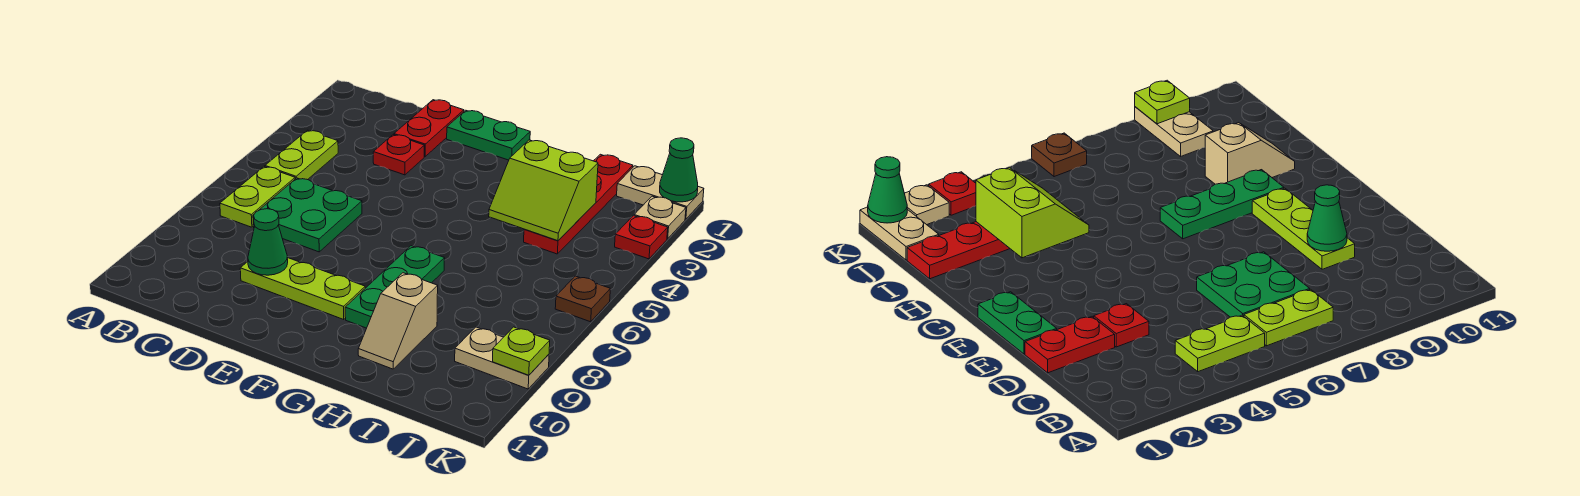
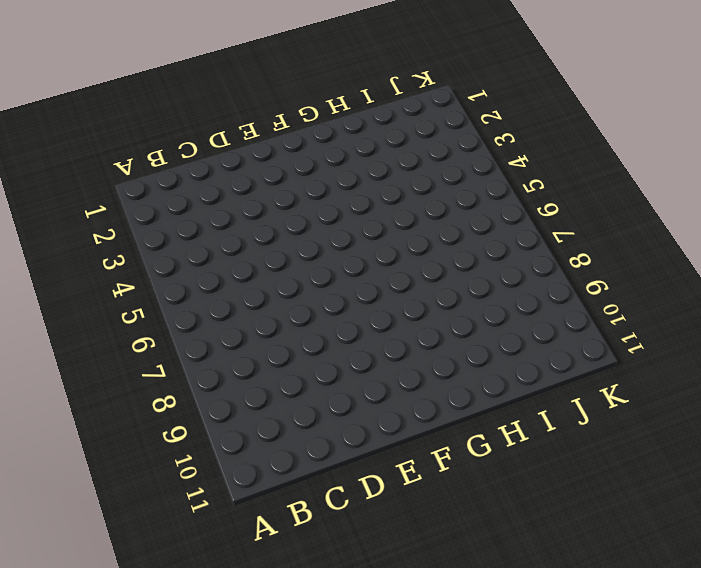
none -> lime plate B4:B5 level 1
none -> lime plate B6:B7 level 1
none -> green plate C6:D7 level 1

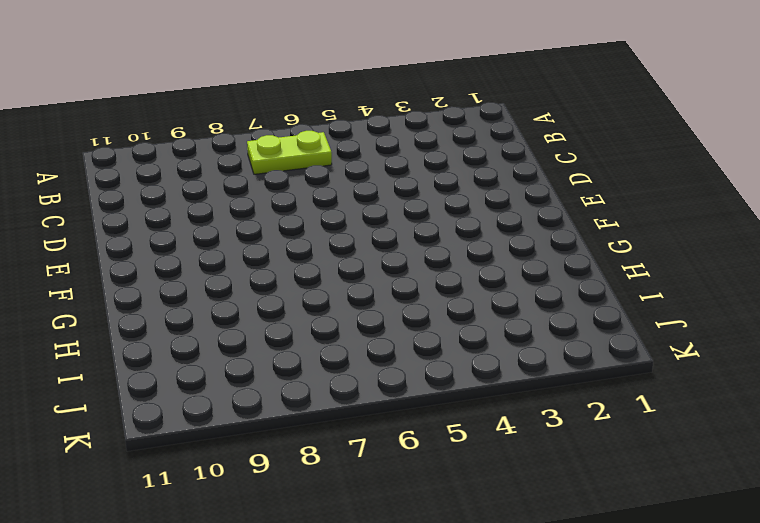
none -> lime plate B4:B5 level 1
none -> green plate C6:D7 level 1
none -> red plate D1:D2 level 1

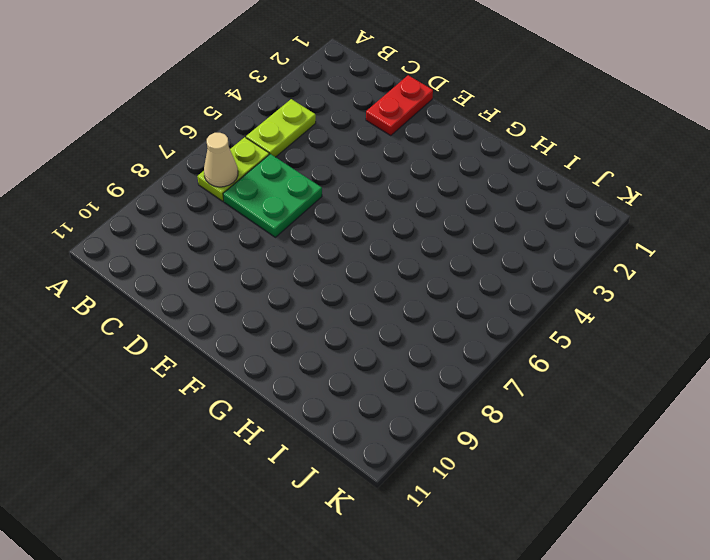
tan cone B7 level 2 -> none
none -> red plate D3 level 1
none -> lime plate D9:F9 level 1
none -> green plate E1:F1 level 1

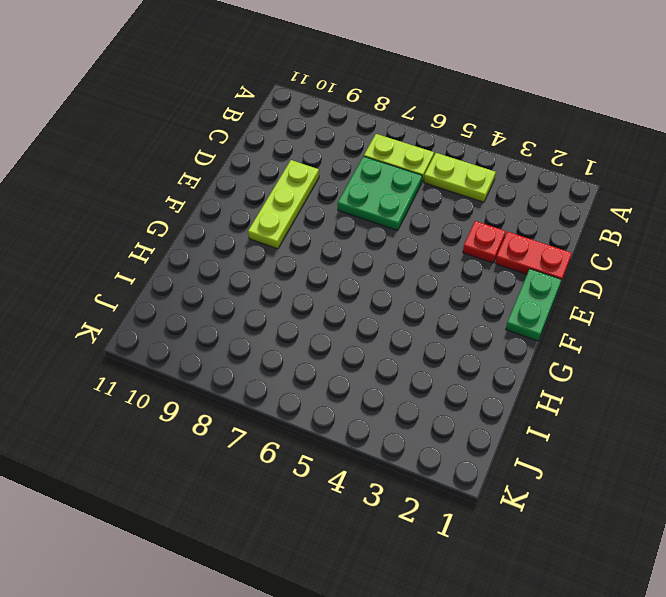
none -> green plate G7:G9 level 1
none -> tan slope H9:H10 level 1 top 9
none -> red plate I1:I4 level 1

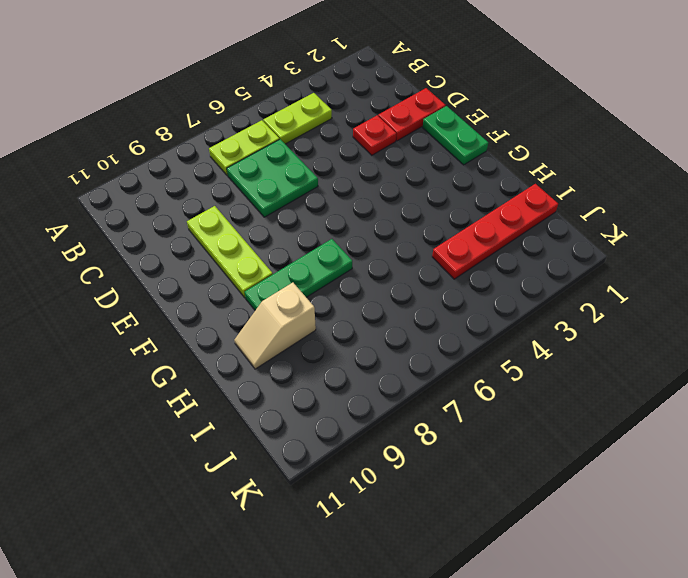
none -> tan plate J1:K1 level 1
none -> tan plate J9:K9 level 1
none -> tan plate K2 level 1

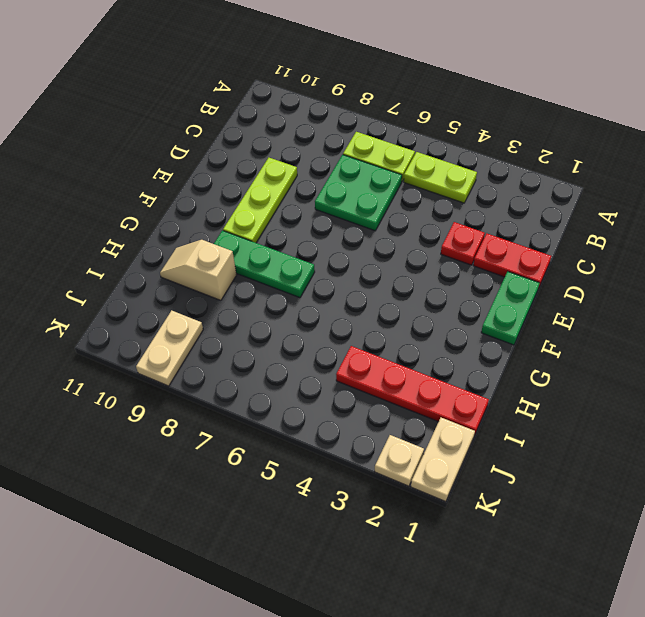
none -> red plate K3 level 1
none -> brown plate K6 level 1
none -> green cone D9 level 2

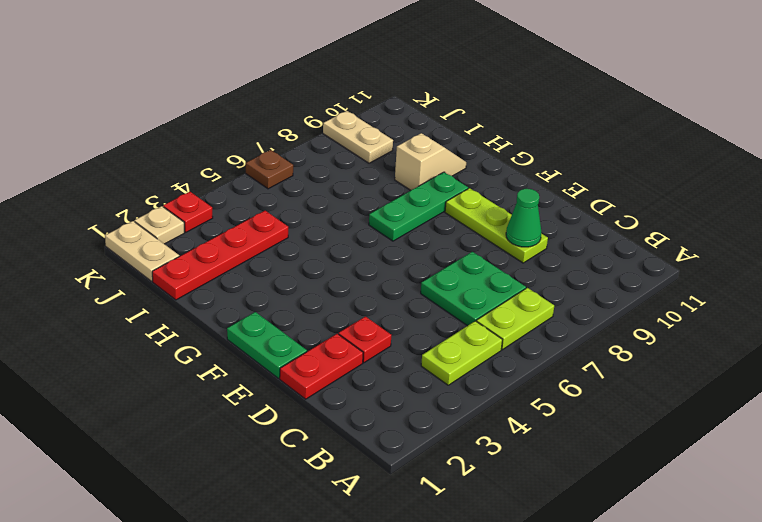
none -> lime slope H3:I4 level 2 top 3
none -> green cone K1 level 2
none -> lime plate K9 level 2

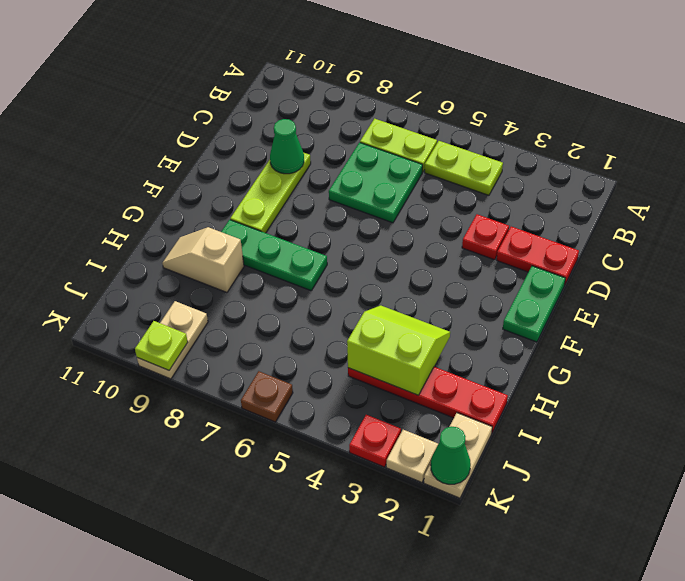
lime slope H3:I4 level 2 top I -> lime slope H3:I4 level 2 top 3

